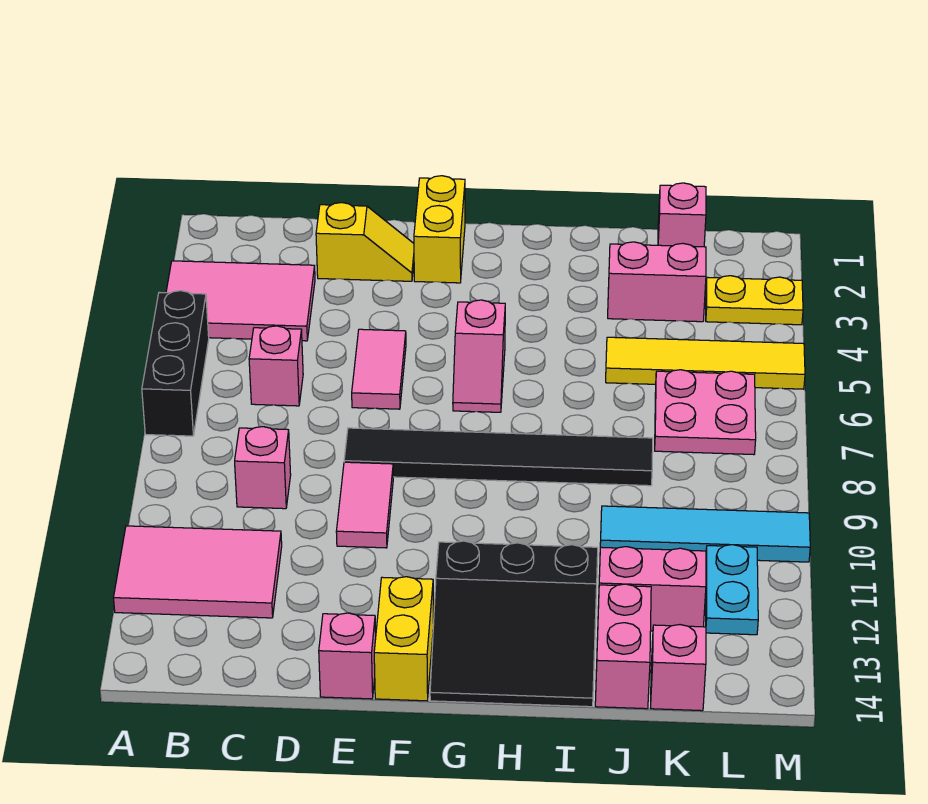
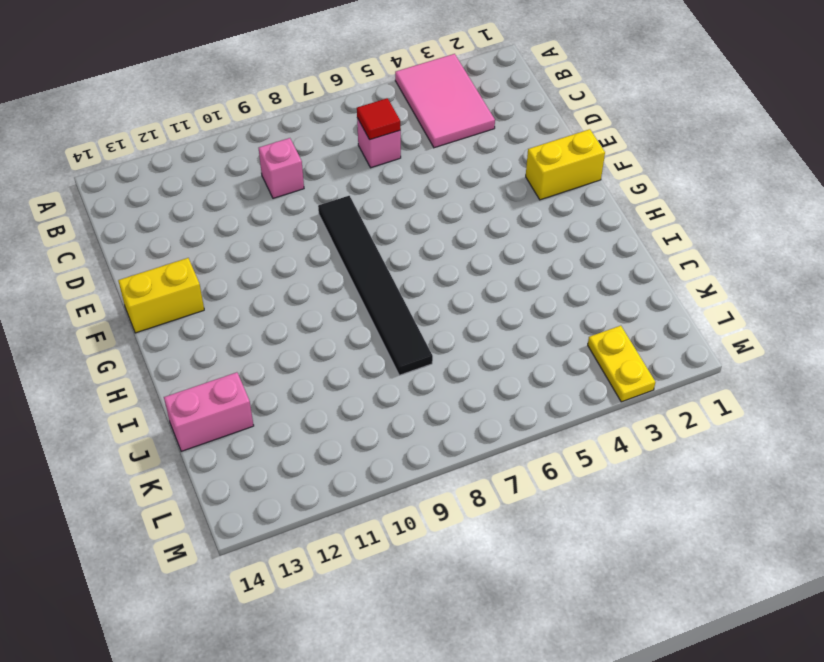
red tile C6 level 2 -> none
none -> black brick A5:A7 level 1
none -> pink tile A11:C12 level 1
none -> yellow slope D2:E2 level 1 top D

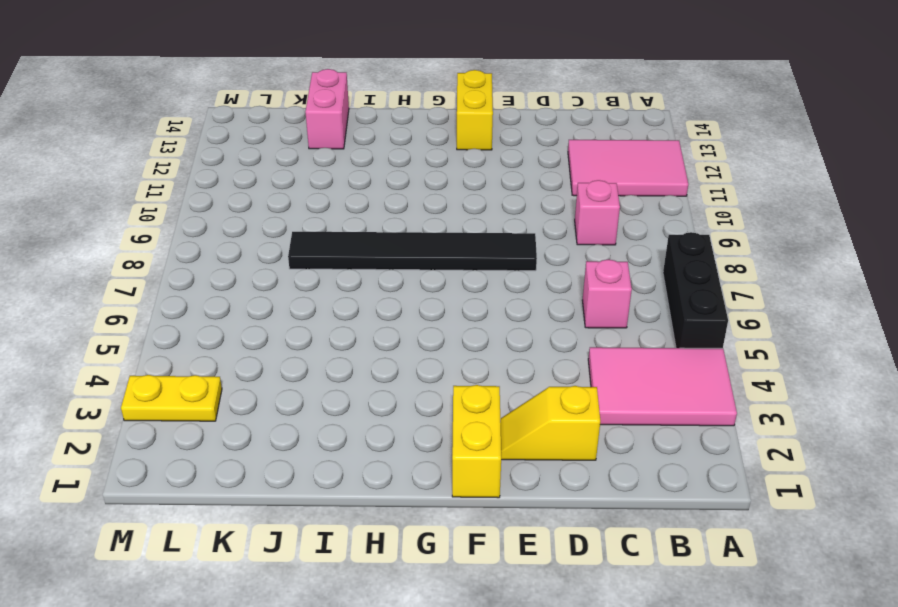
none -> pink tile E5:E6 level 1
none -> pink tile E9:E10 level 1
none -> pink brick E14 level 1

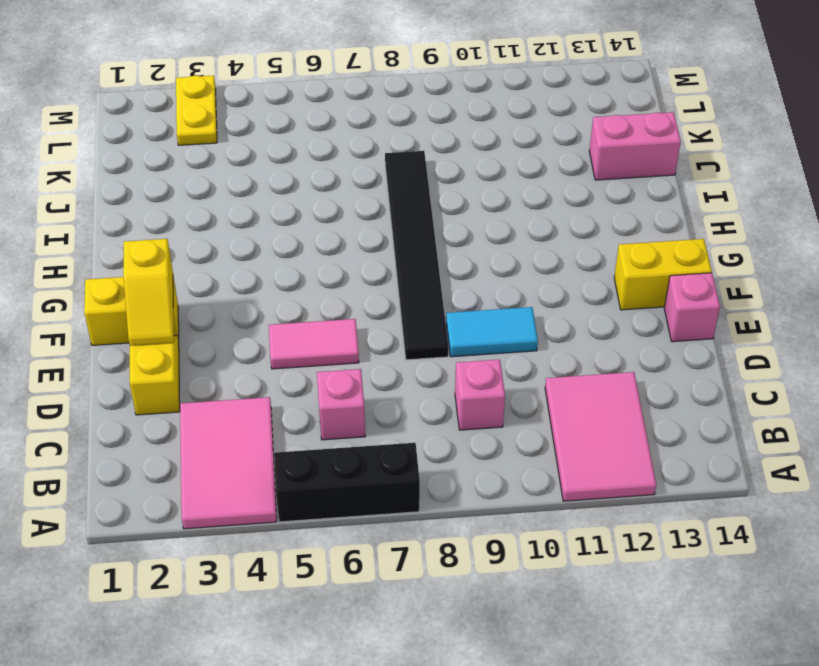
yellow slope E2:F2 level 2 top F -> none
cyan tile E9:E10 level 1 -> pink tile E9:E10 level 1
none -> pink slope G5:G6 level 1 top 5
none -> black slope G12:I14 level 1 top 12
none -> pink brick J3:K3 level 1

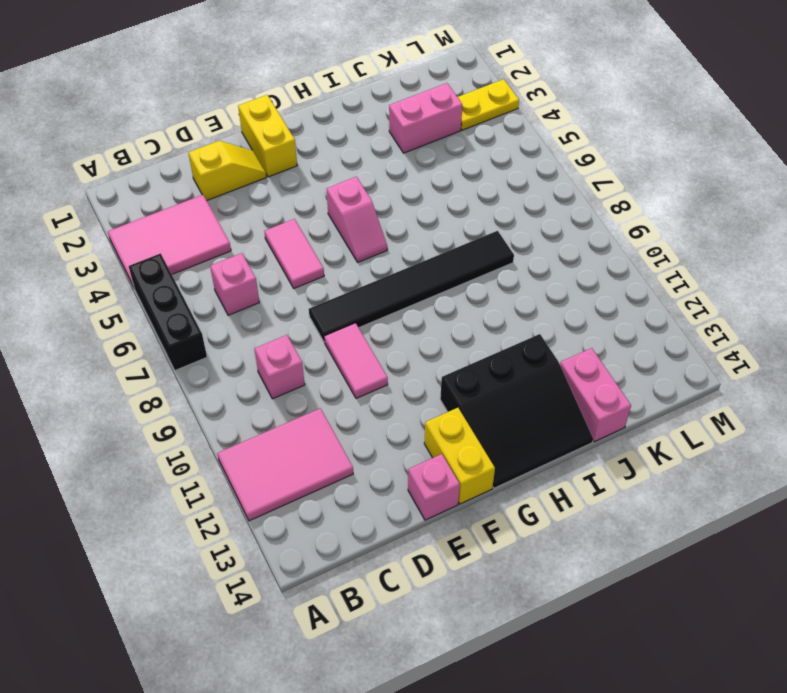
none -> yellow tile J5:M5 level 1
none -> cyan tile J10:M10 level 1
none -> pink brick J12:K12 level 1

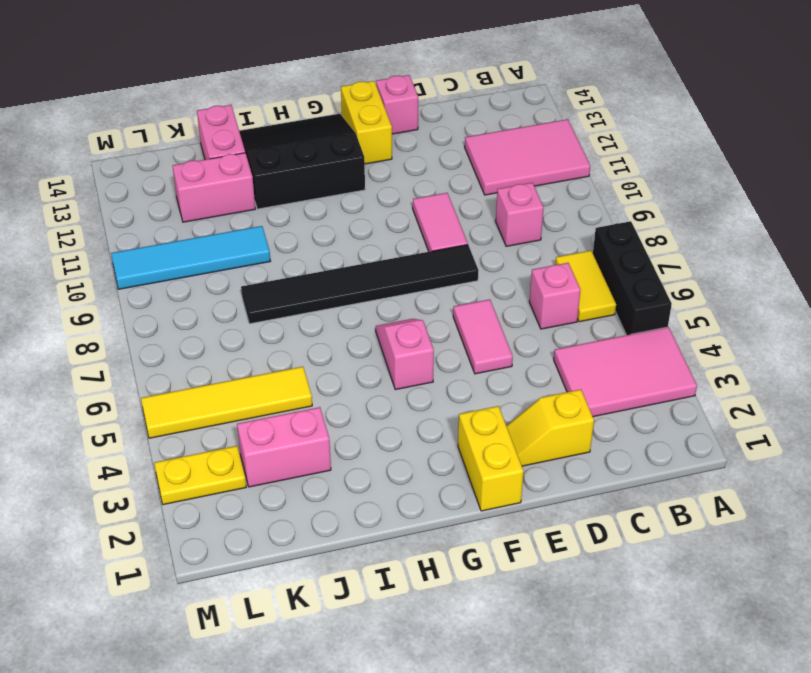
yellow tile B6:B7 level 1 -> none
none -> pink brick K1 level 1
none -> pink plate K6:L7 level 1
none -> pink brick K14 level 1

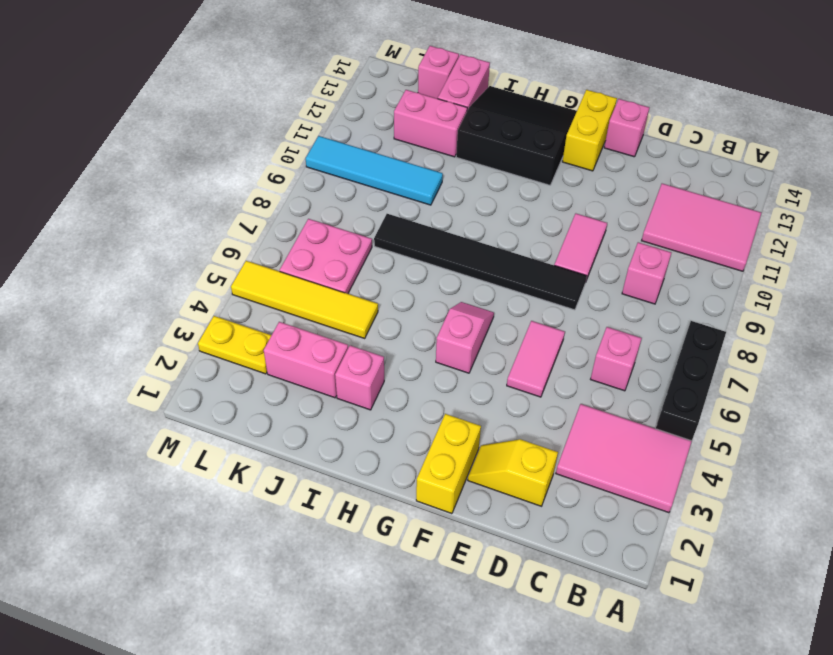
pink brick I3 level 1 -> pink brick K1 level 1
none -> cyan plate L11:L12 level 1

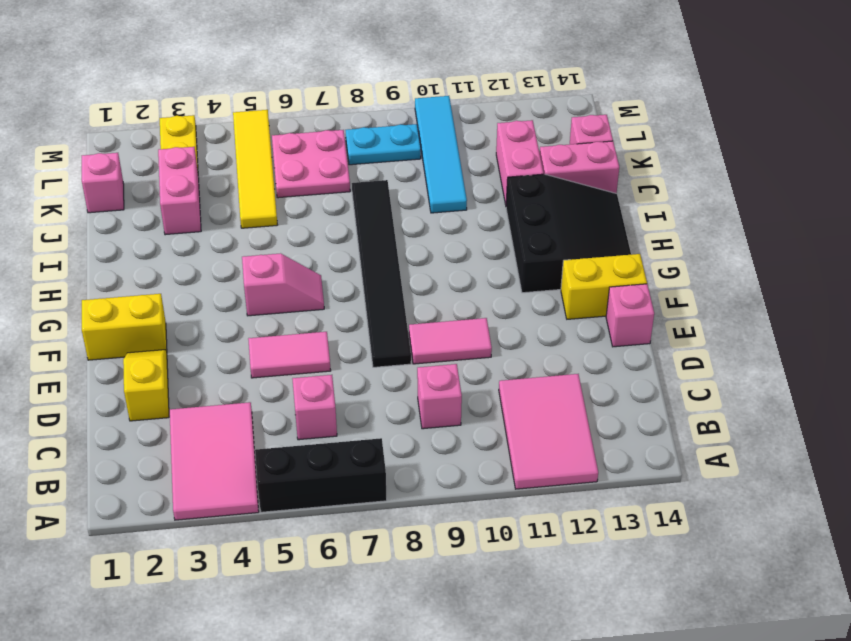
cyan plate L8:L9 level 1 -> cyan plate L11:L12 level 1

